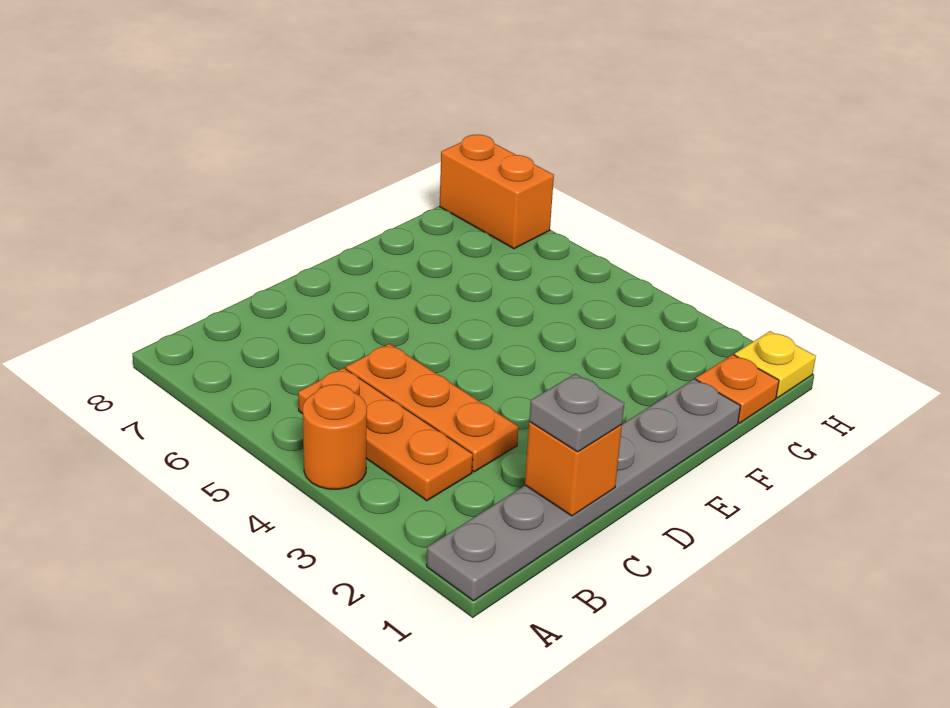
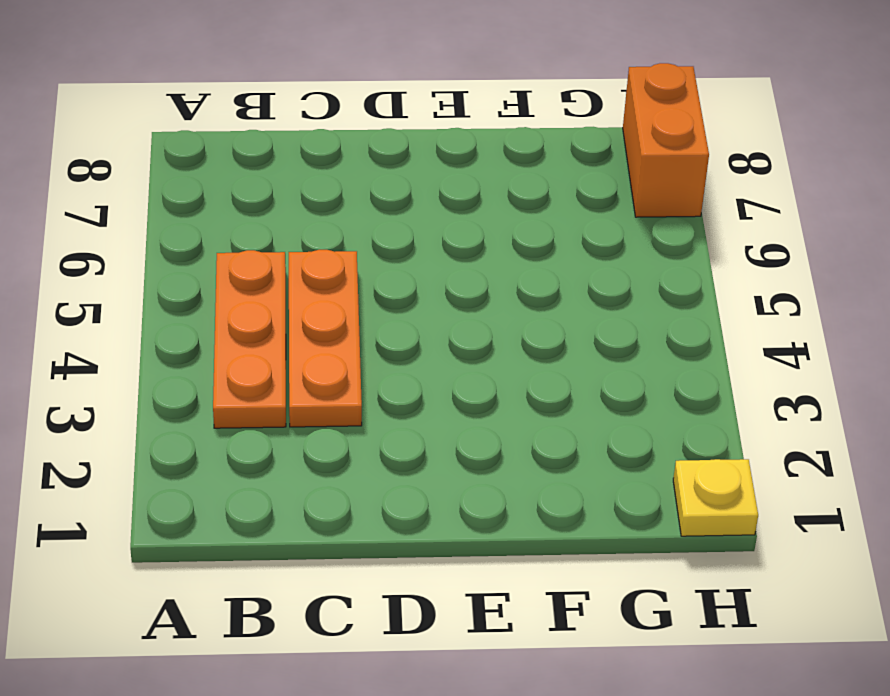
none -> grey plate A1:F1 level 1
none -> orange round brick A4 level 1

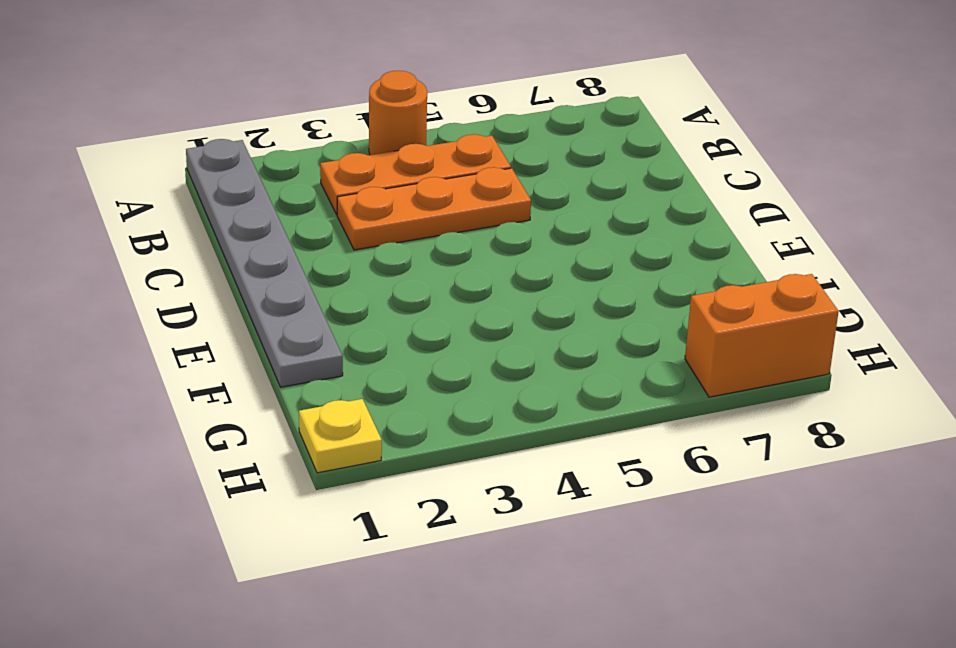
none -> orange plate G1 level 1
none -> orange brick C1 level 2

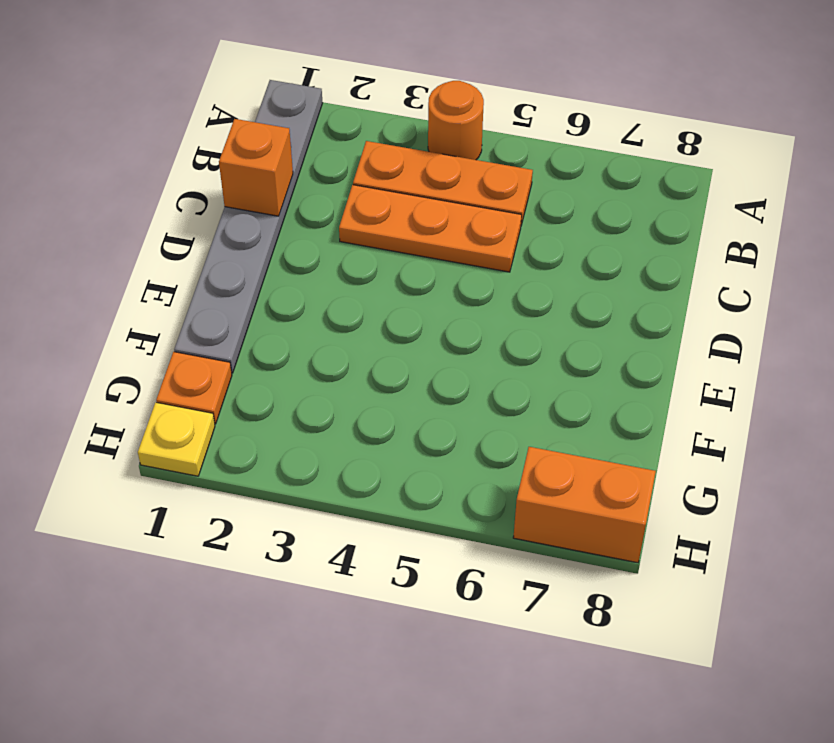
none -> grey plate C1 level 3

